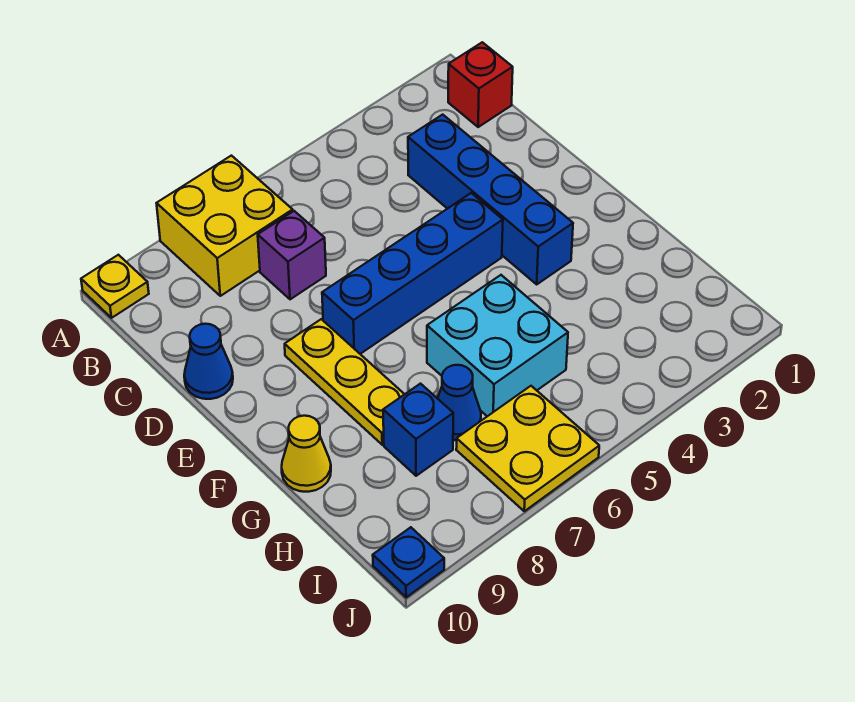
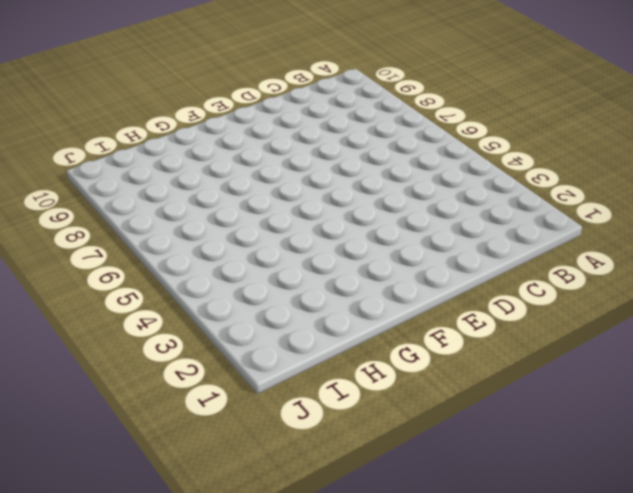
none -> yellow brick A7:B8 level 1
none -> yellow plate A10 level 1
none -> red brick B1 level 1

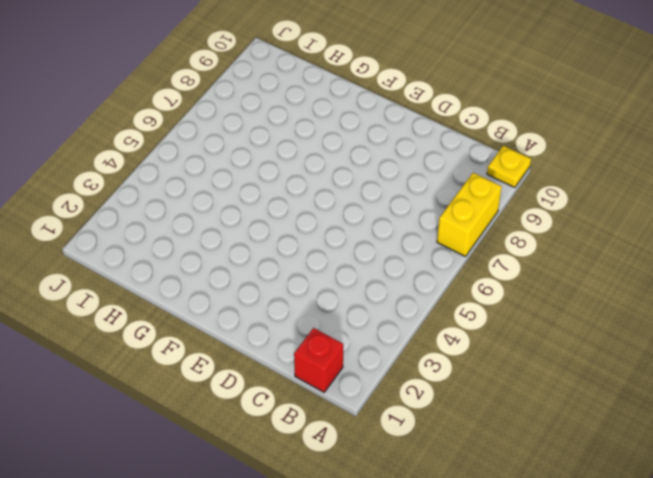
yellow brick A7:A8 level 1 -> yellow brick A7:B8 level 1
none -> blue brick C3:F3 level 1
none -> purple brick C7 level 1
none -> blue cone D10 level 1

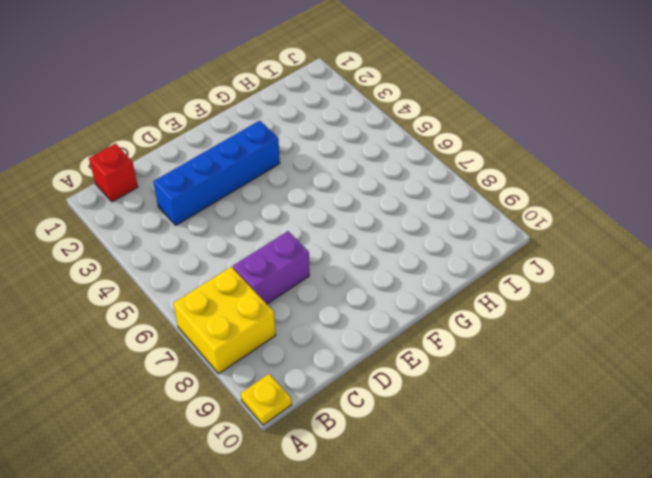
purple brick C7:D7 level 1 -> purple brick C7 level 1
none -> blue cone D10 level 1
none -> blue brick E4:E7 level 1
none -> yellow plate E8:G8 level 1

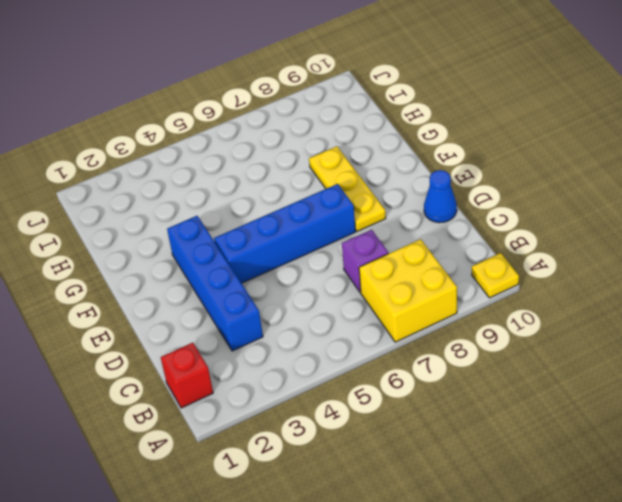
none -> cyan brick G5:H6 level 1
none -> yellow cone G10 level 1
none -> blue cone H7 level 1

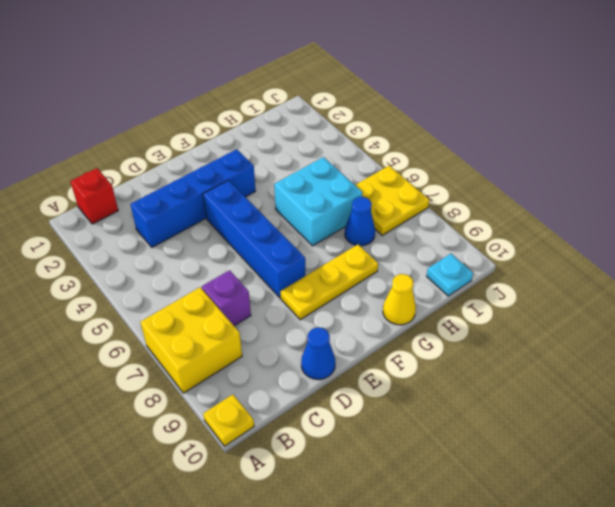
cyan plate I10 level 1 -> none
none -> blue brick H8 level 1
none -> blue plate J10 level 1

